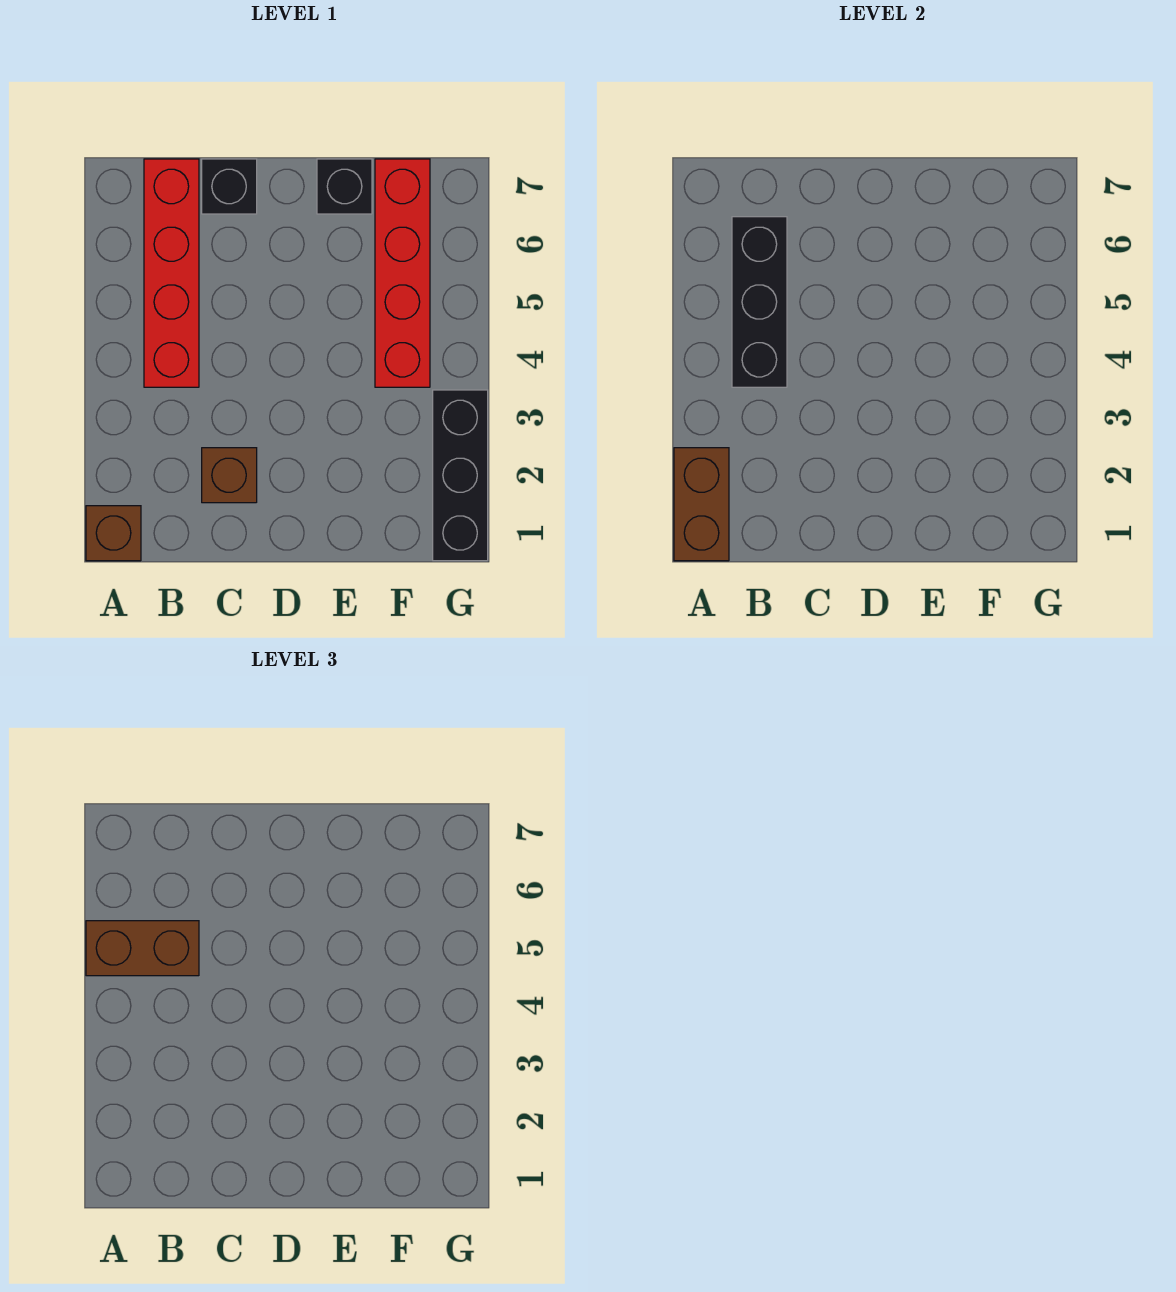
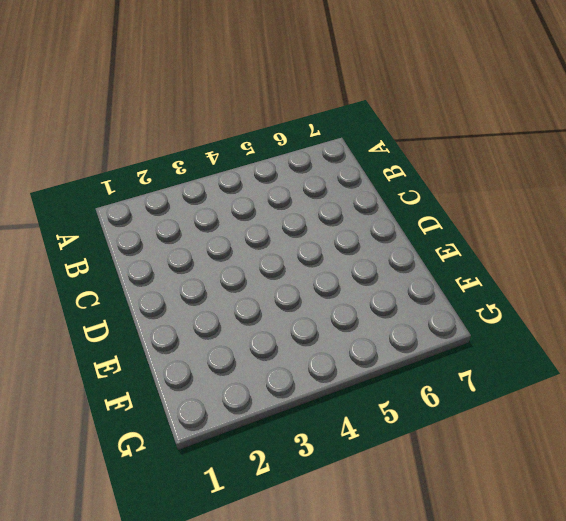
none -> brown brick A1 level 1
none -> red brick B4:B7 level 1

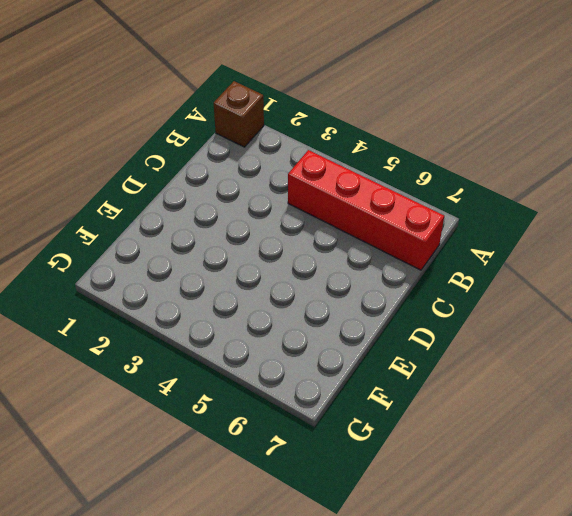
none -> brown brick C2 level 1
none -> black brick C7 level 1

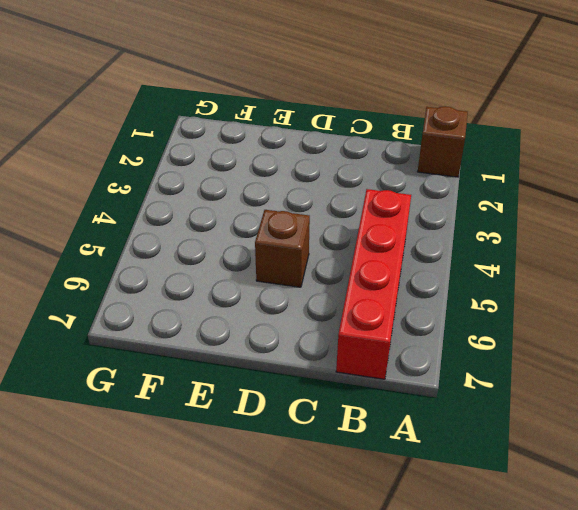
brown brick D5 level 1 -> brown brick C2 level 1
none -> black brick C7 level 1
none -> black brick E7 level 1

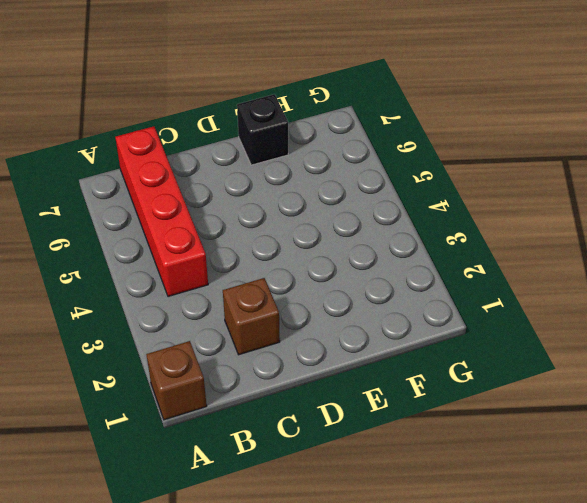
none -> black brick C7 level 1
none -> red brick F4:F7 level 1

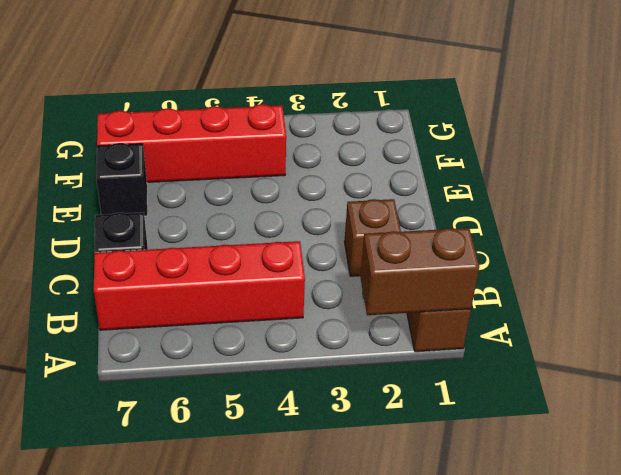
none -> black brick G1:G3 level 1
none -> black brick B4:B6 level 2

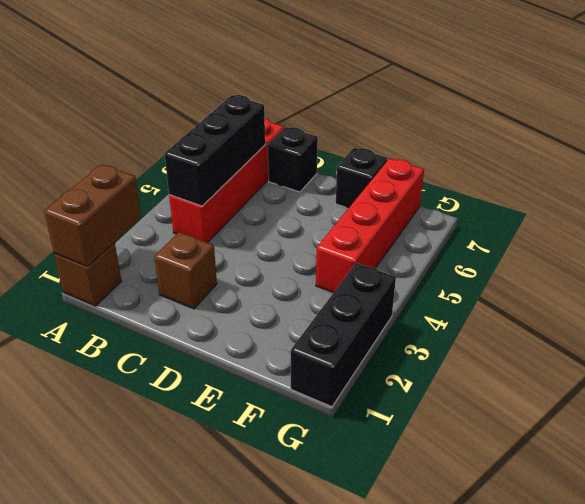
none -> brown brick A5:B5 level 3

